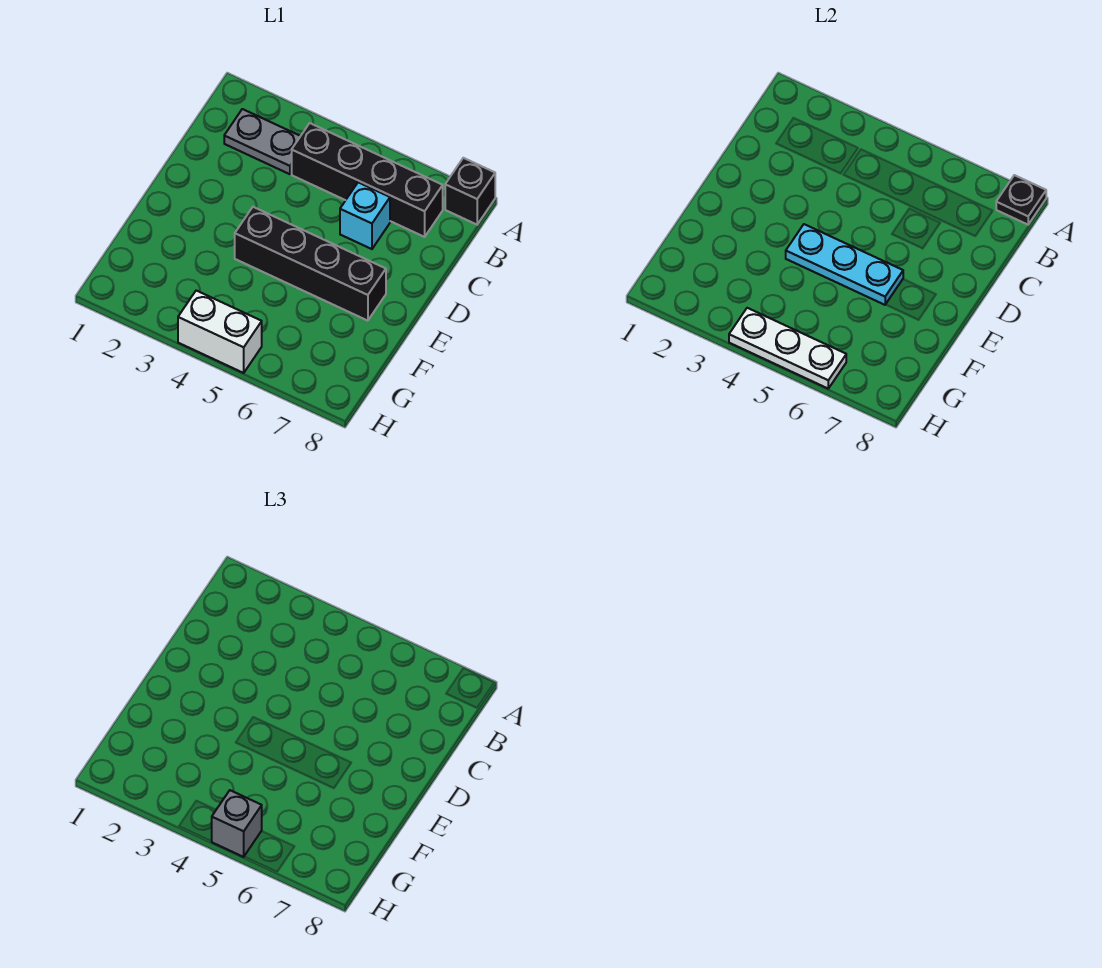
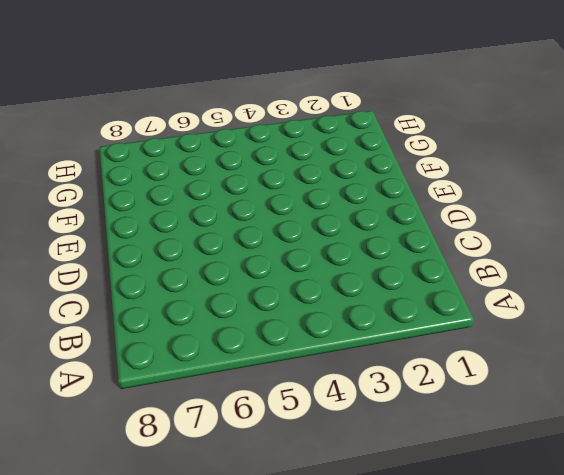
none -> black brick A8 level 1
none -> grey plate B2:B3 level 1

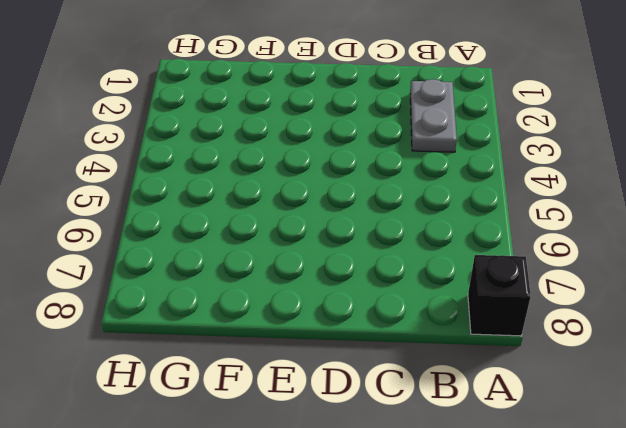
none -> black brick B4:B7 level 1
none -> cyan brick C6 level 1

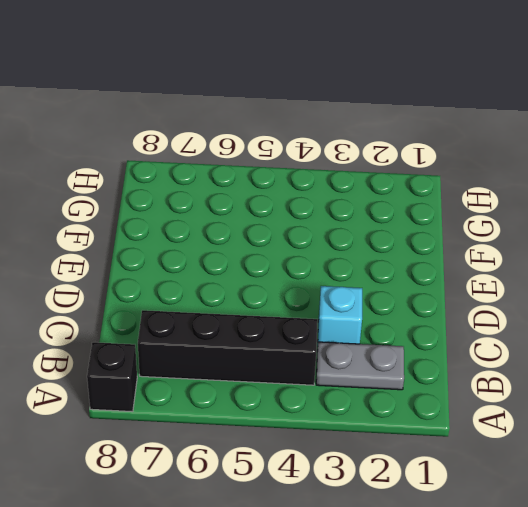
cyan brick C3 level 1 -> cyan brick C6 level 1
none -> black brick E4:E7 level 1
none -> white brick H4:H5 level 1

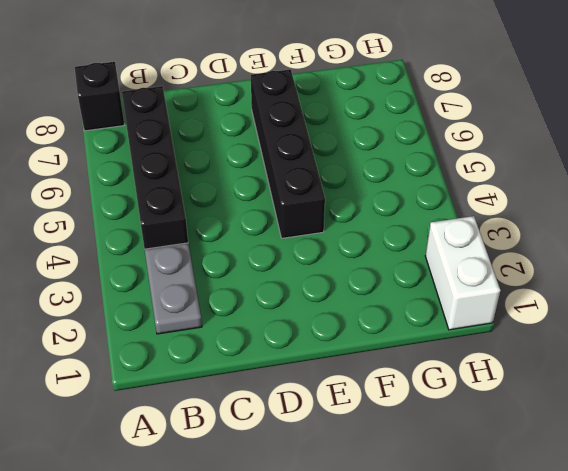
white brick H1:H2 level 1 -> white brick H4:H5 level 1
none -> cyan brick C6 level 1
none -> black plate A8 level 2

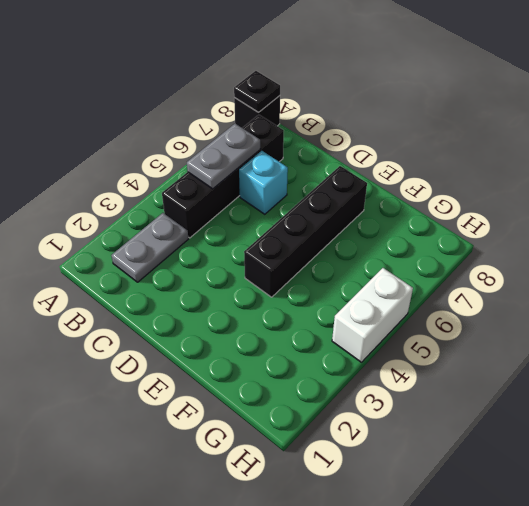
grey plate B5:B6 level 2 -> none
none -> cyan plate E4:E6 level 2
none -> white plate H4:H6 level 2

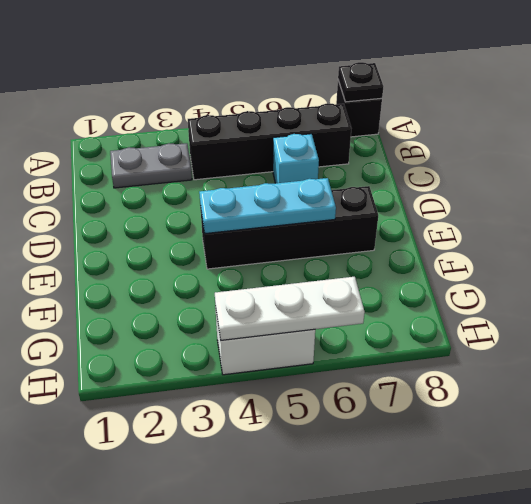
none -> grey brick H5 level 3

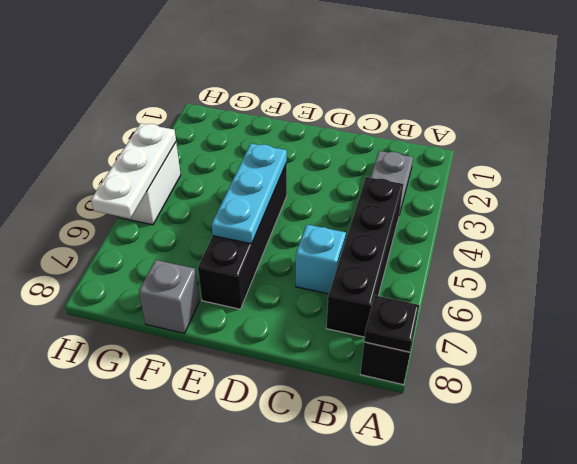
grey brick F8 level 1 -> grey brick H5 level 3

